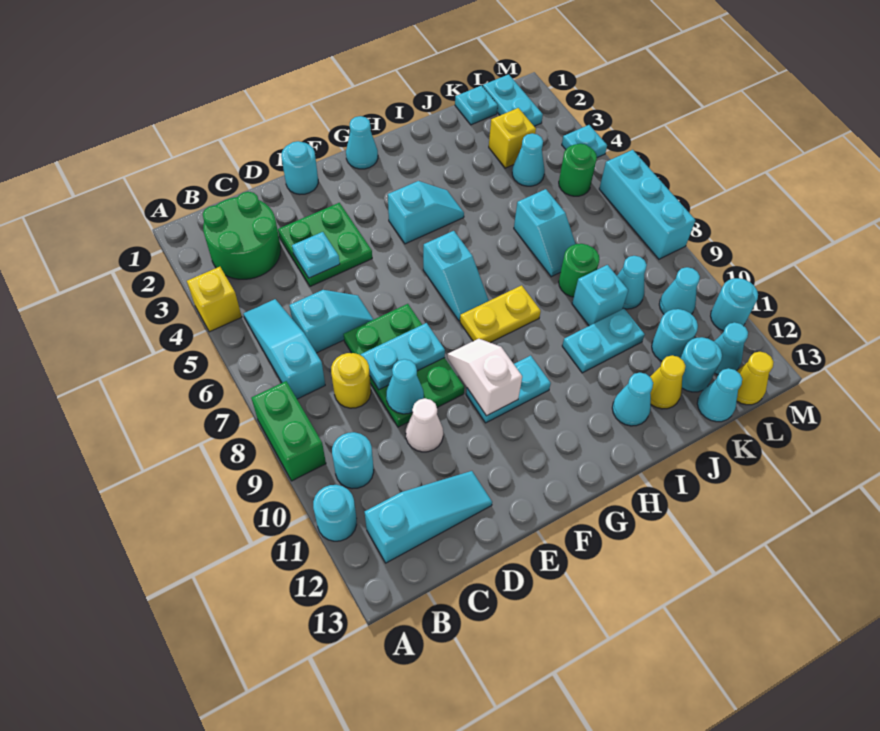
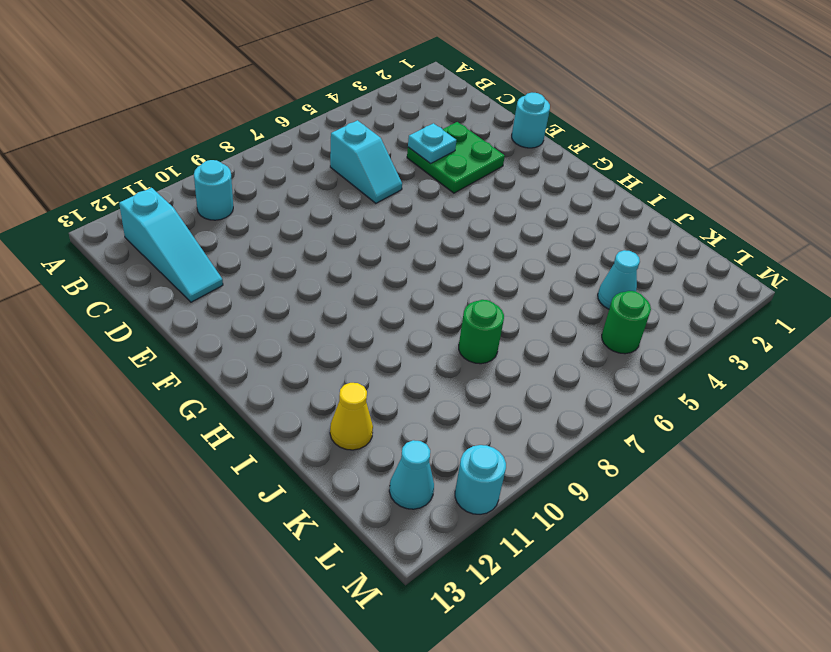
none -> yellow brick A4 level 1
none -> green brick A8:A9 level 1
none -> cyan round brick A11 level 1
none -> green round brick B2:C3 level 1

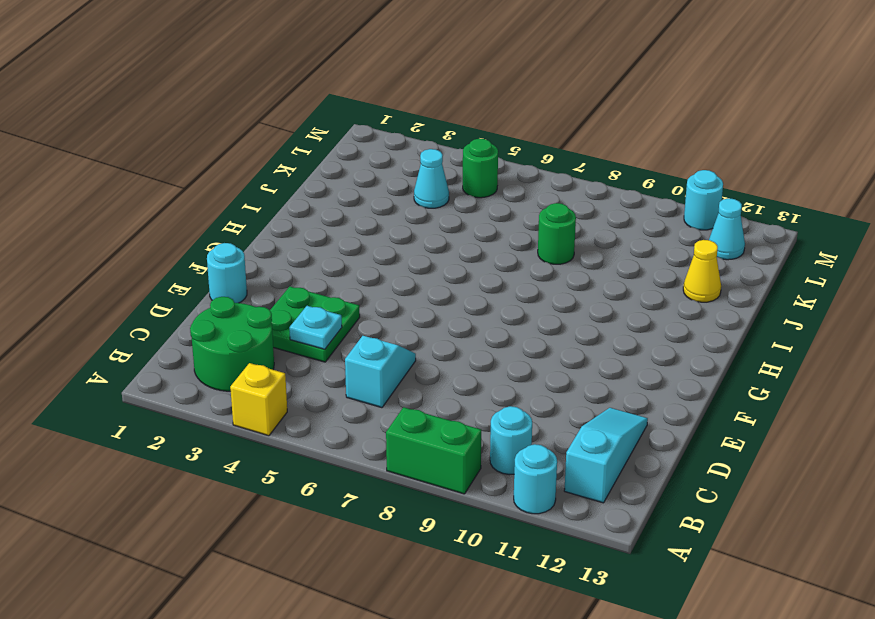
none -> cyan slope B5:B7 level 1 top 7
none -> yellow round brick C8 level 1
none -> green plate D7:E9 level 1
none -> white cone D10 level 1

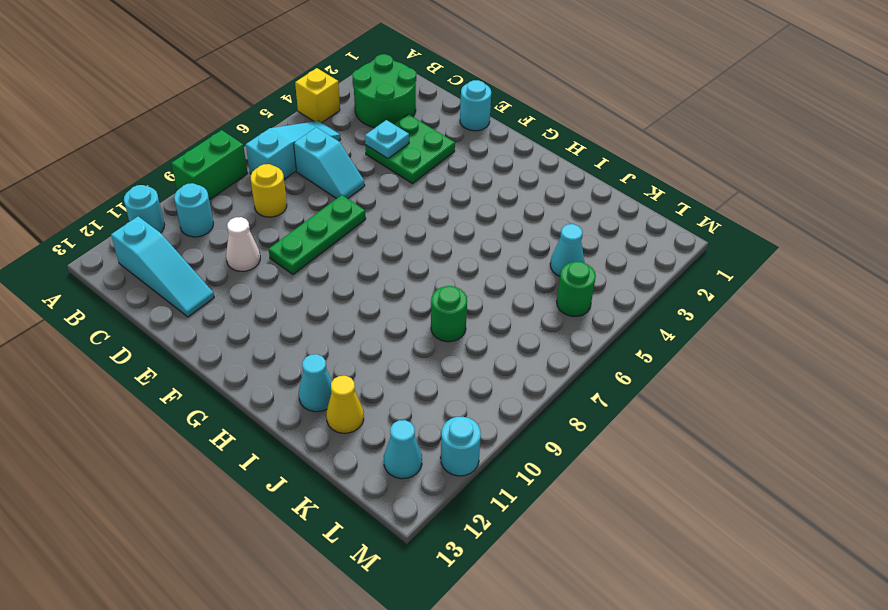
green plate E7:E9 level 1 -> green plate D7:E9 level 1
none -> cyan plate F10:G10 level 1
none -> cyan cone G1 level 1
none -> cyan slope G4:H4 level 1 top G
none -> cyan slope G6:G7 level 1 top 6

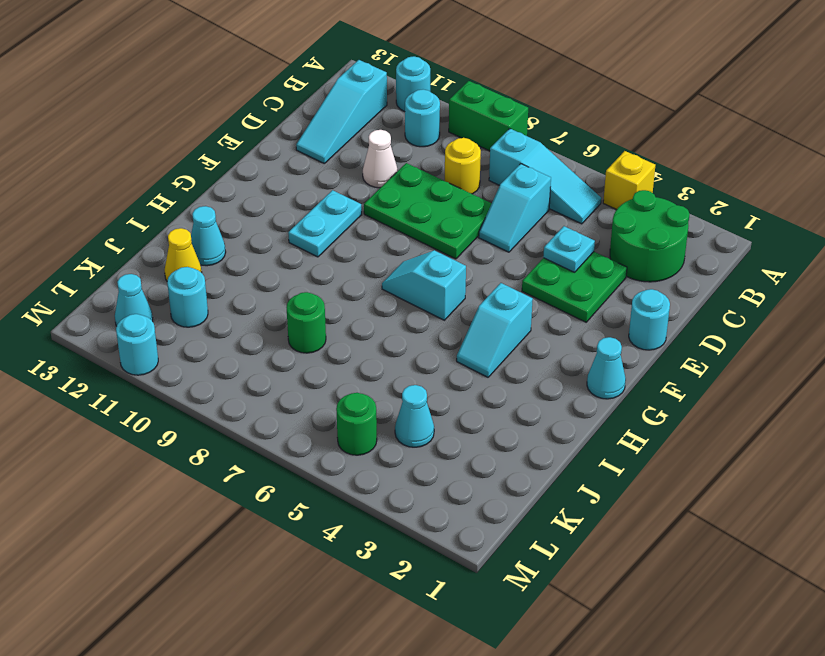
none -> yellow plate G8:H8 level 1
none -> cyan plate I10:J10 level 1
none -> cyan slope J6:J7 level 1 top 6
none -> cyan brick J9 level 1

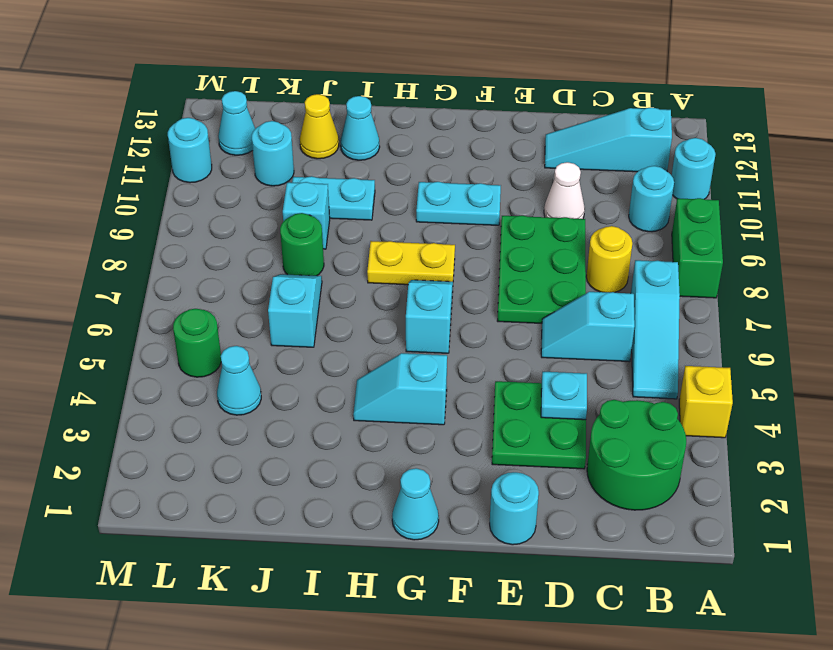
none -> cyan plate K1 level 1
none -> yellow brick K3 level 1
none -> cyan cone K9 level 1
none -> cyan round brick K12 level 1

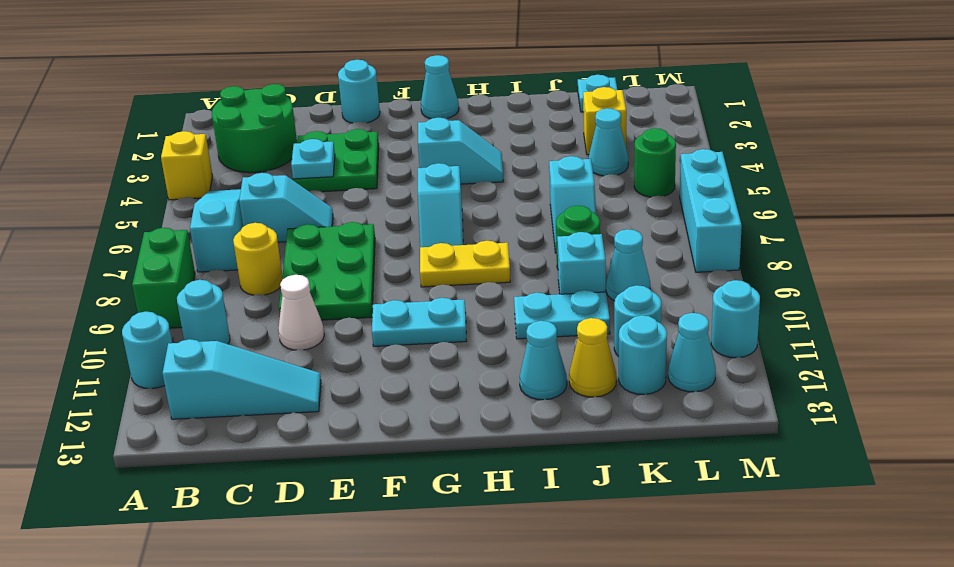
none -> cyan cone K13 level 1
none -> cyan plate L1:L2 level 1
none -> cyan cone L10 level 1
none -> yellow cone L13 level 1

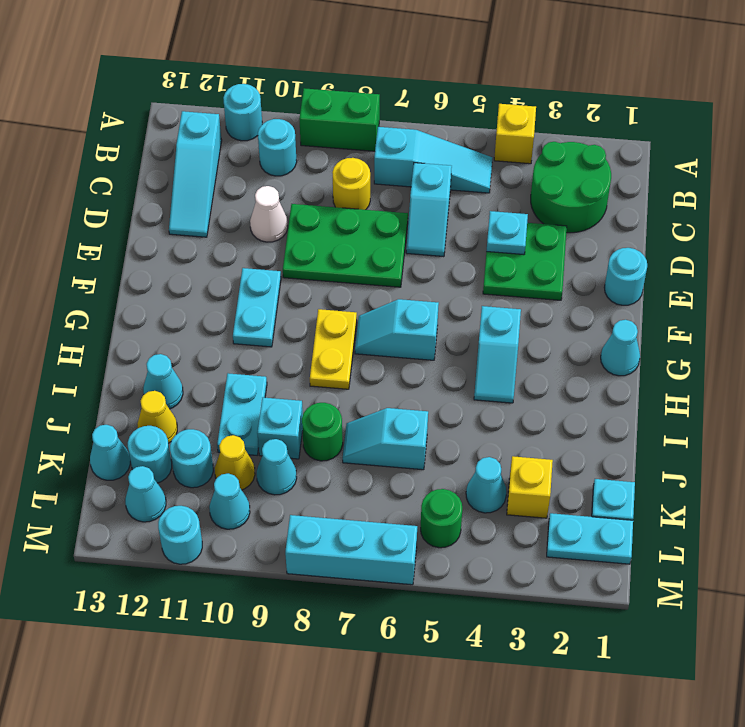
yellow cone K10 level 1 -> yellow cone L13 level 1
none -> cyan plate M4 level 1
none -> cyan plate D8:E8 level 2
none -> cyan cone D9 level 2
none -> white slope F9:F10 level 2 top 10

